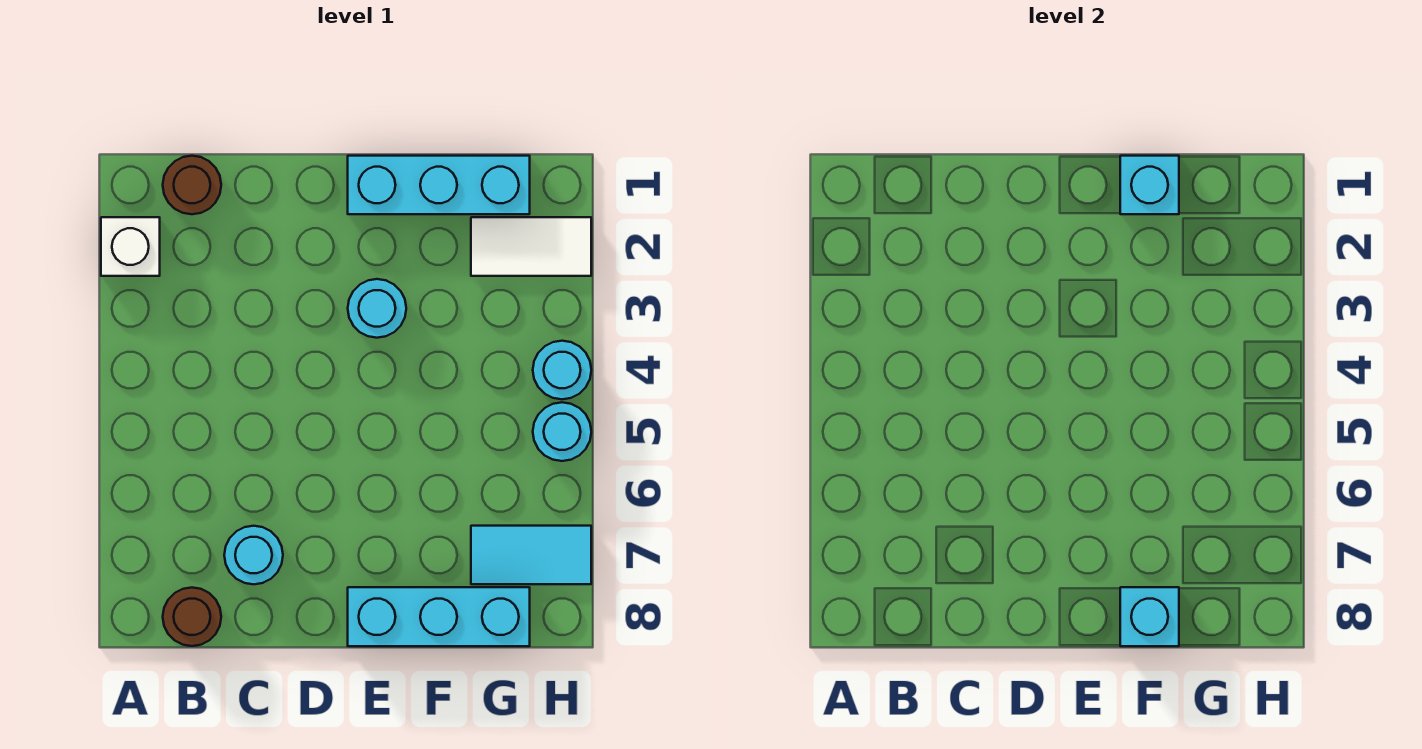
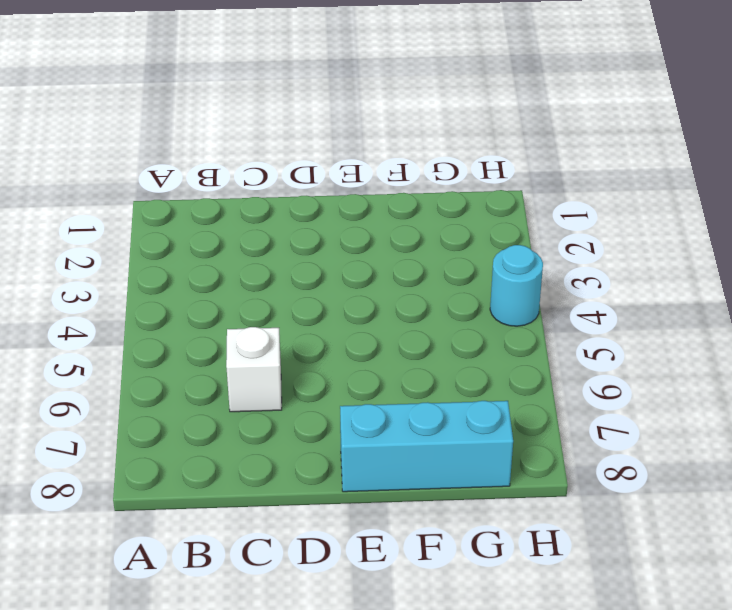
white brick C6 level 1 -> white brick A2 level 1
none -> brown round brick B1 level 1
none -> brown round brick B8 level 1
none -> cyan round brick C7 level 1

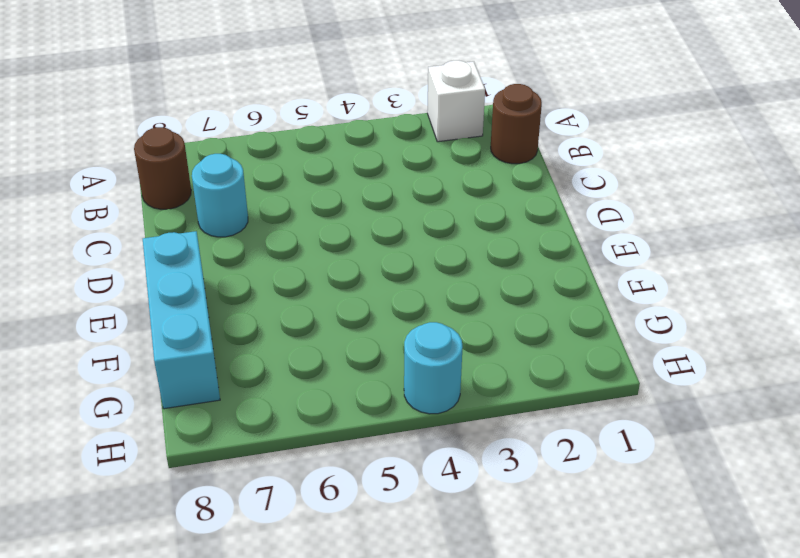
none -> cyan brick E1:G1 level 1
none -> cyan round brick E3 level 1
none -> white tile G2:H2 level 1

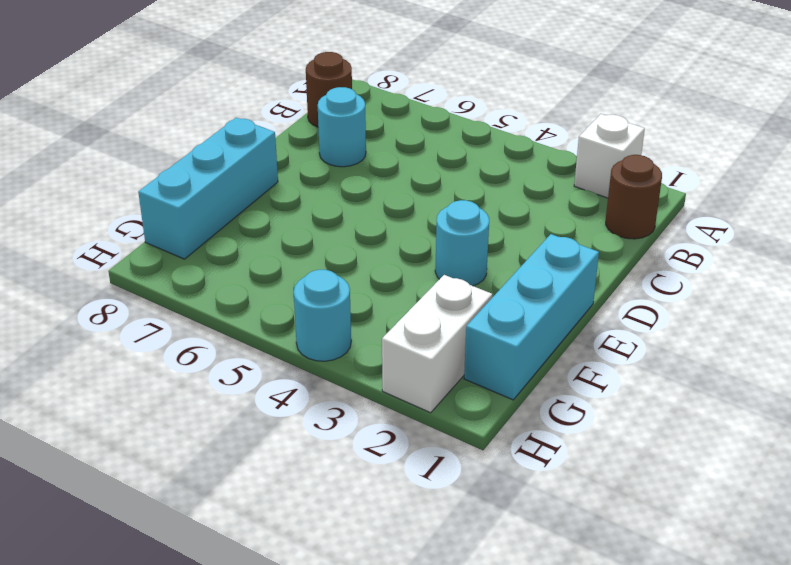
white brick G2:H2 level 1 -> white tile G2:H2 level 1
none -> cyan tile G7:H7 level 1
none -> cyan round brick H5 level 1
none -> cyan brick F1 level 2

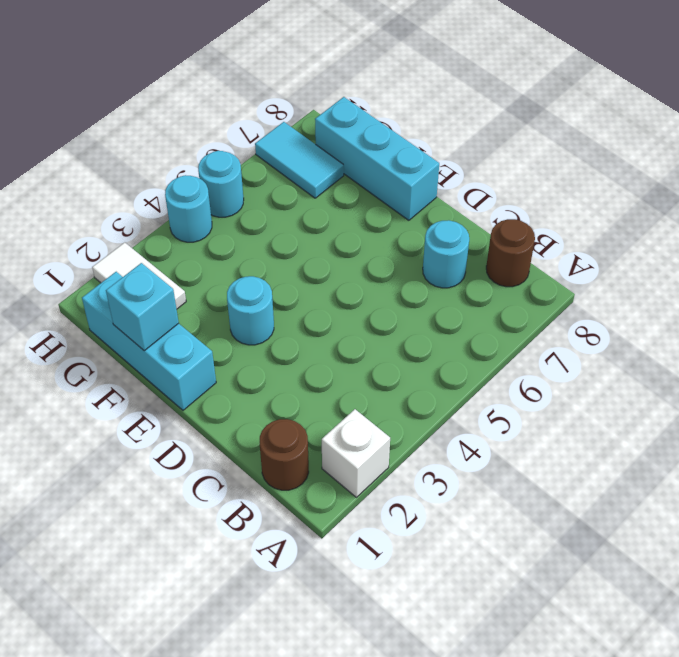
none -> cyan brick F8 level 2

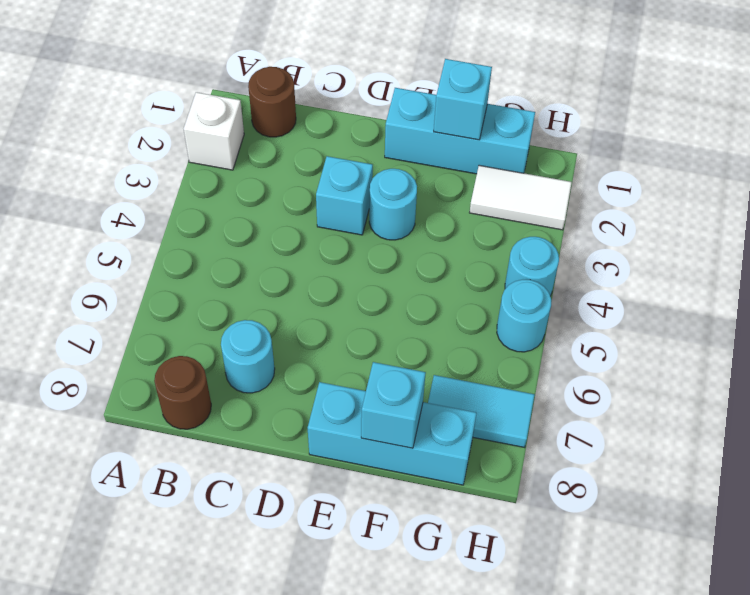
cyan brick D3 level 1 -> none

